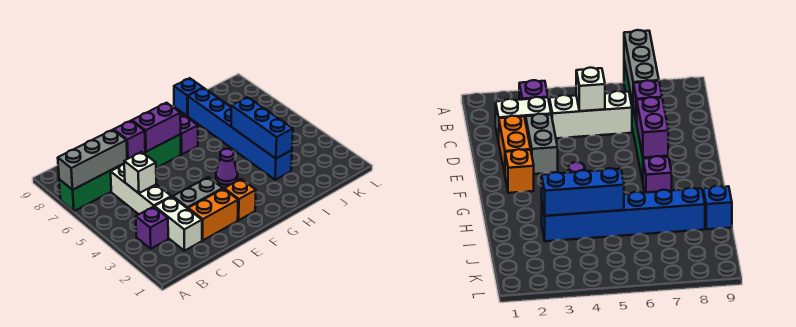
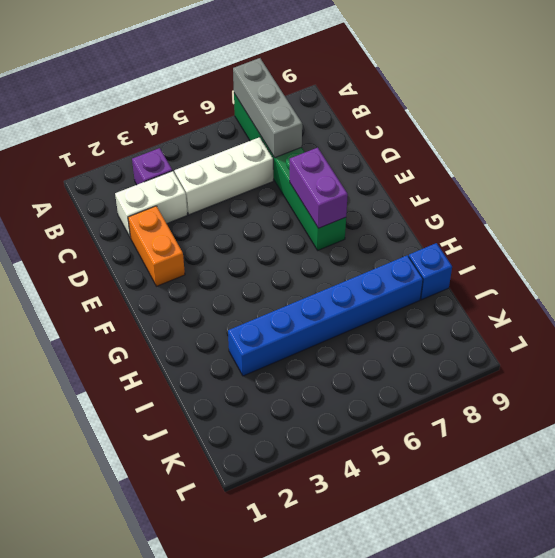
none -> grey brick D3:E3 level 1
none -> orange brick F2 level 1
none -> purple cone G4 level 1

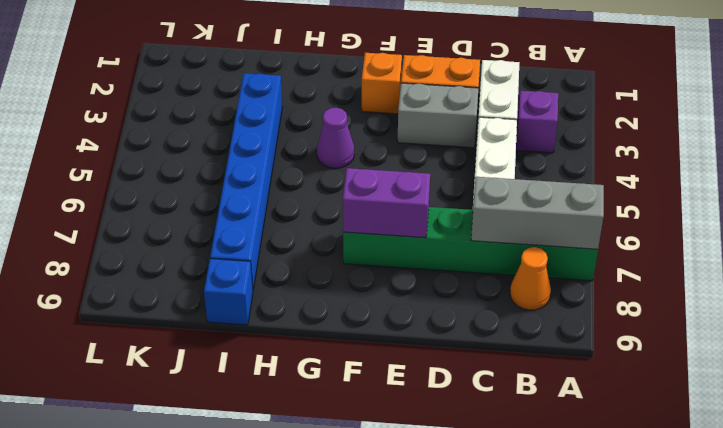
orange cone B8 level 1 -> none
none -> purple brick G7 level 1
none -> white brick C5 level 2
none -> purple brick D7 level 2

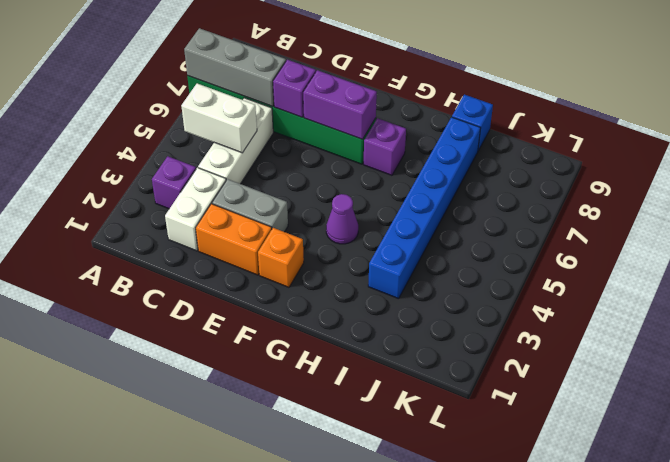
white brick B5:C5 level 2 -> white brick C5 level 2
none -> blue brick I3:I5 level 2

